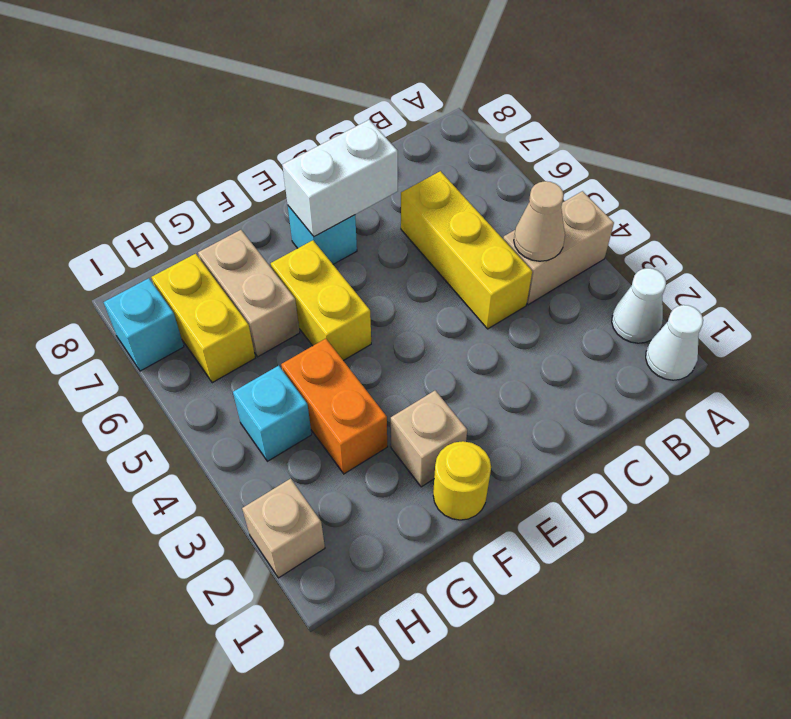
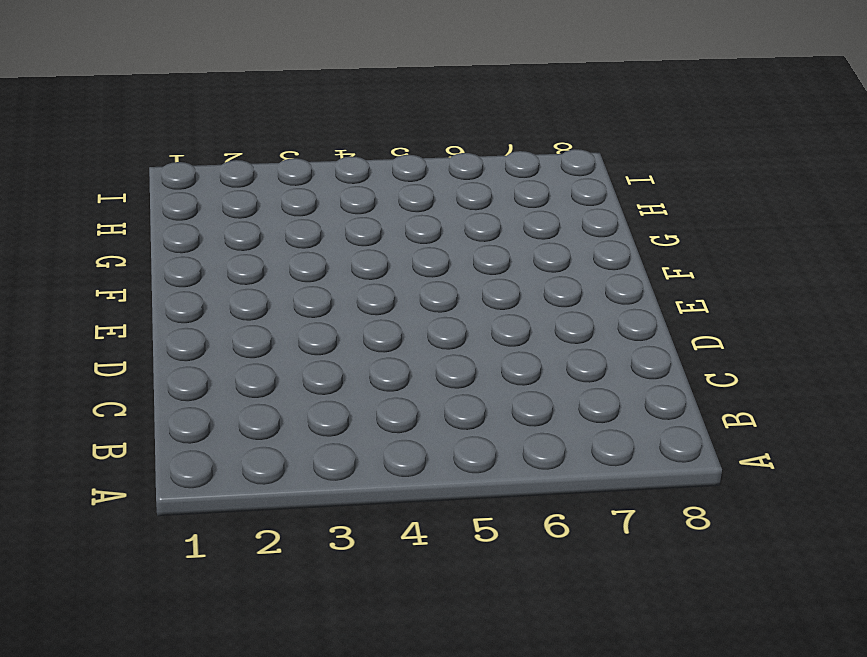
none -> white cone A1 level 1
none -> white cone A2 level 1
none -> tan brick A4:B4 level 1

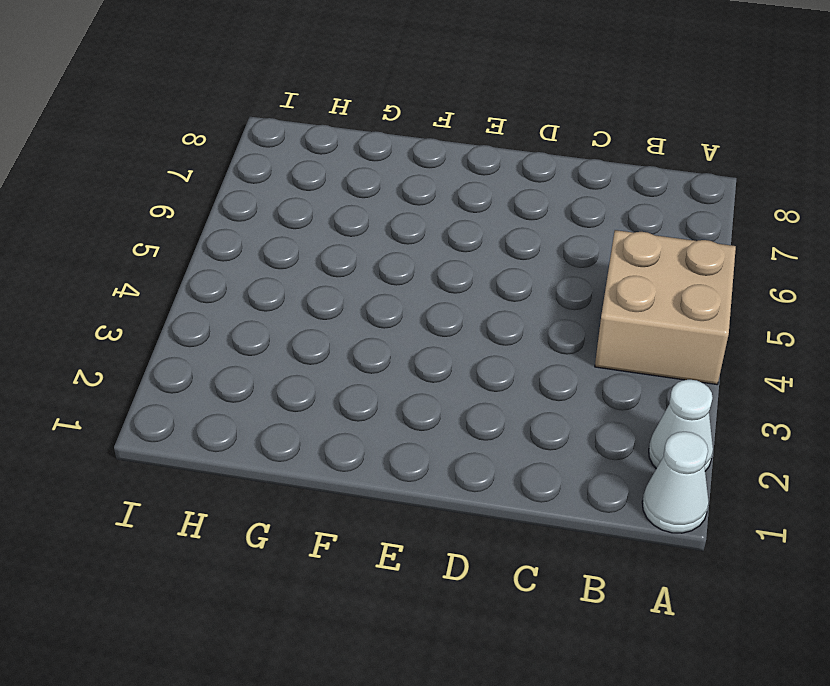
tan brick A4:B5 level 1 -> tan brick A4:B4 level 1
none -> yellow brick C4:C6 level 1
none -> cyan brick E7 level 1
none -> yellow round brick F1 level 1

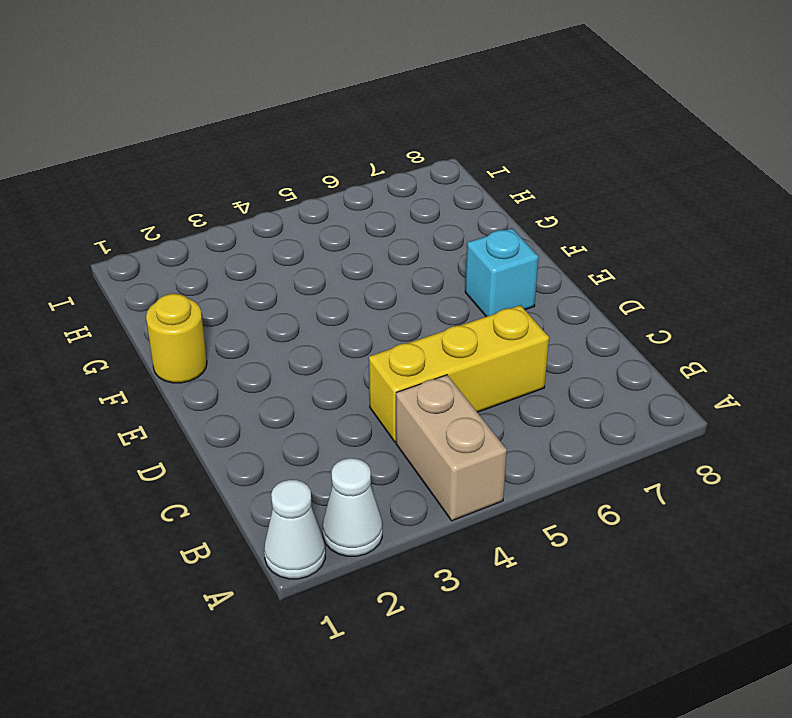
none -> tan brick F2 level 1
none -> yellow brick F5:F6 level 1
none -> orange brick G3:G4 level 1

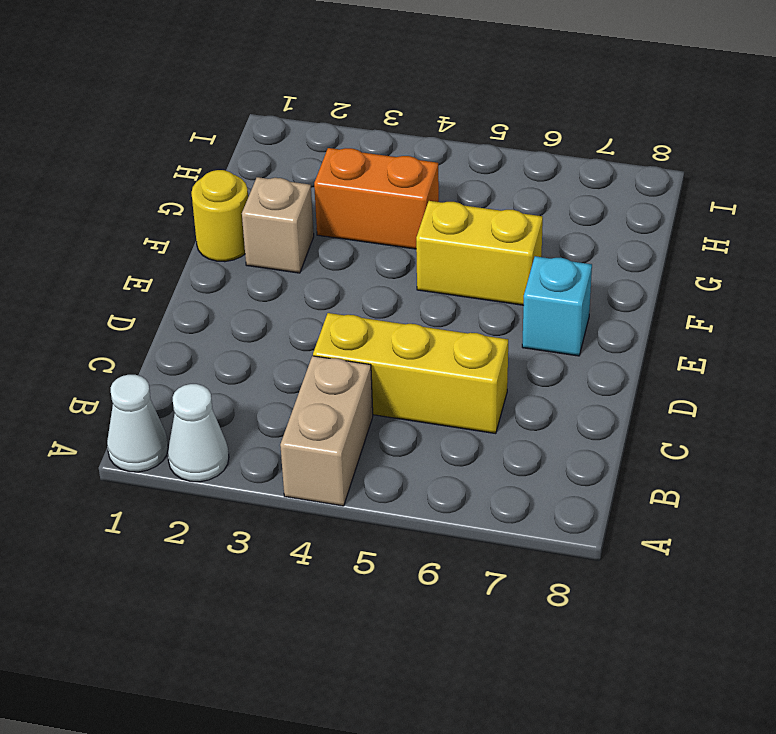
none -> tan brick G6:G7 level 1
none -> cyan brick H4 level 1
none -> yellow brick H6:H7 level 1

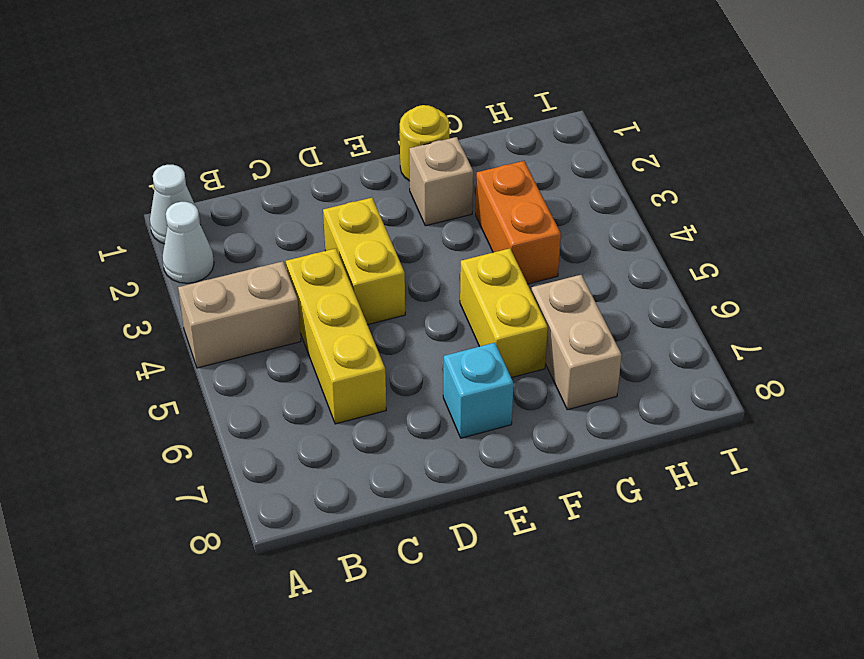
yellow brick D3:D4 level 1 -> yellow brick H6:H7 level 1
none -> cyan brick H4 level 1
none -> tan brick I2 level 1
none -> cyan brick I7 level 1

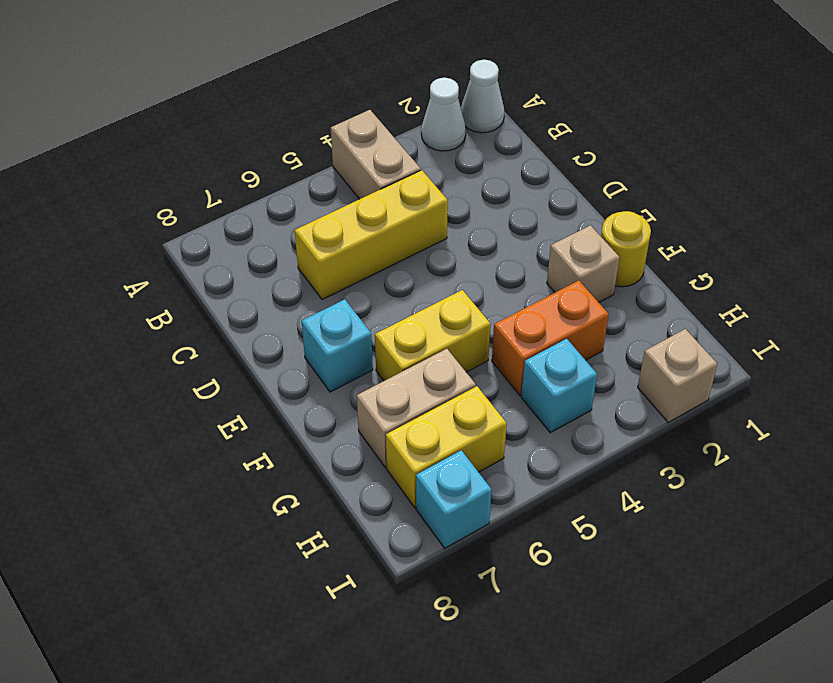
none -> tan cone B4 level 2
none -> white brick D7:E7 level 2

